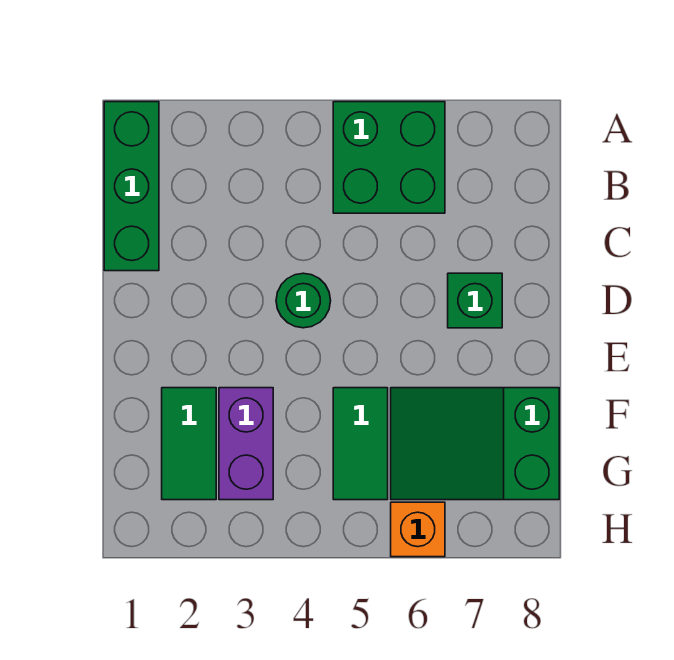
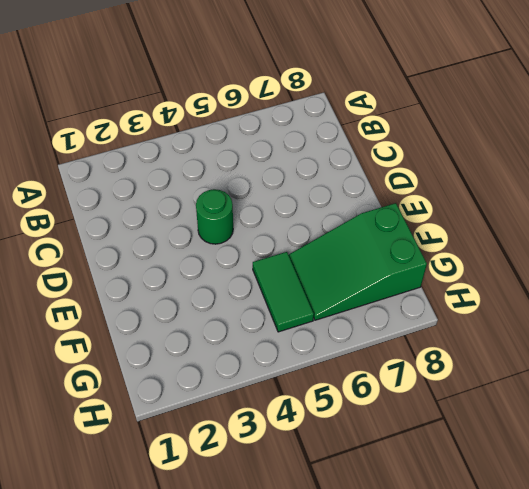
none -> green brick A1:C1 level 1
none -> green brick A5:B6 level 1

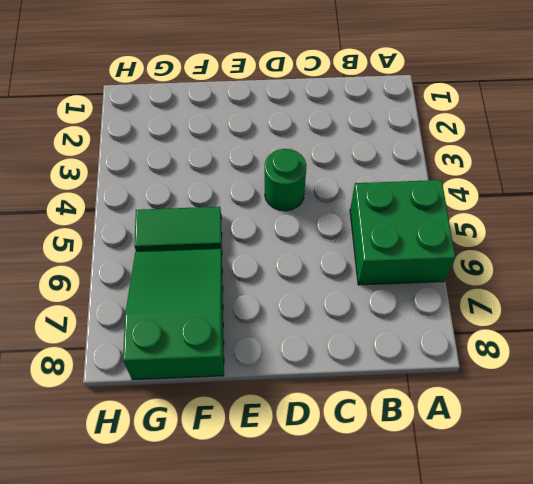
none -> green brick A1:C1 level 1
none -> green brick D7 level 1

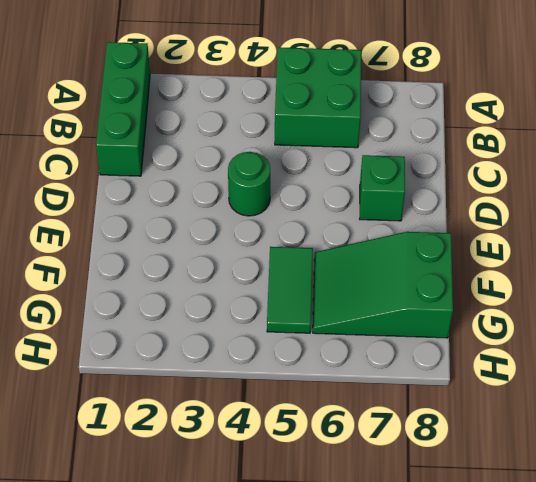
none -> green tile F2:G2 level 1
none -> purple brick F3:G3 level 1

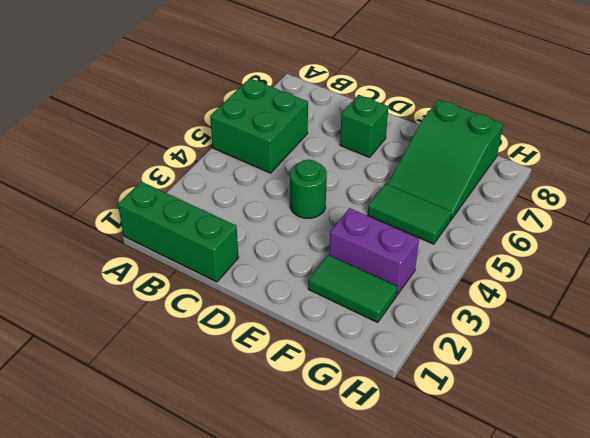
none -> orange brick H6 level 1

